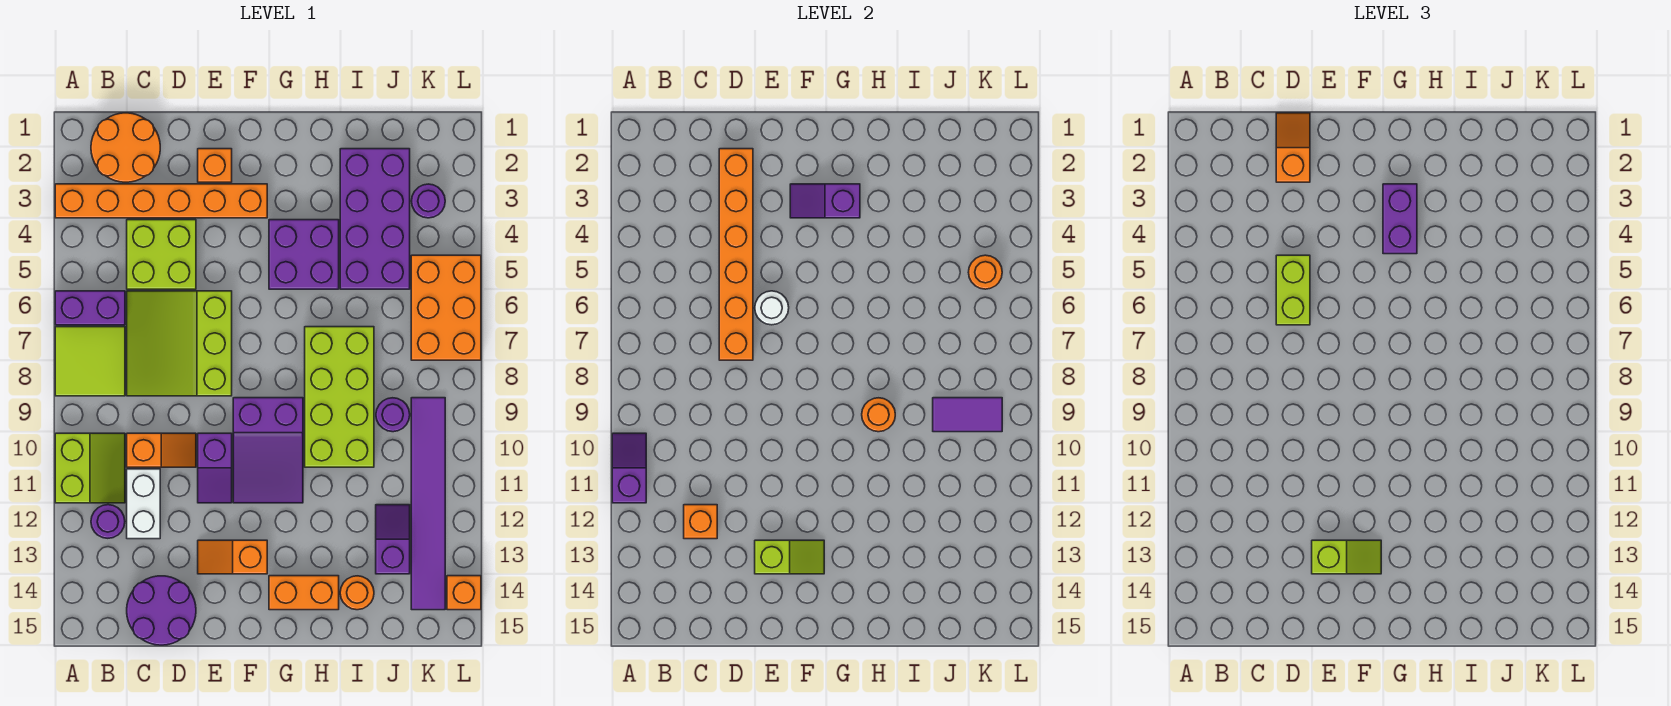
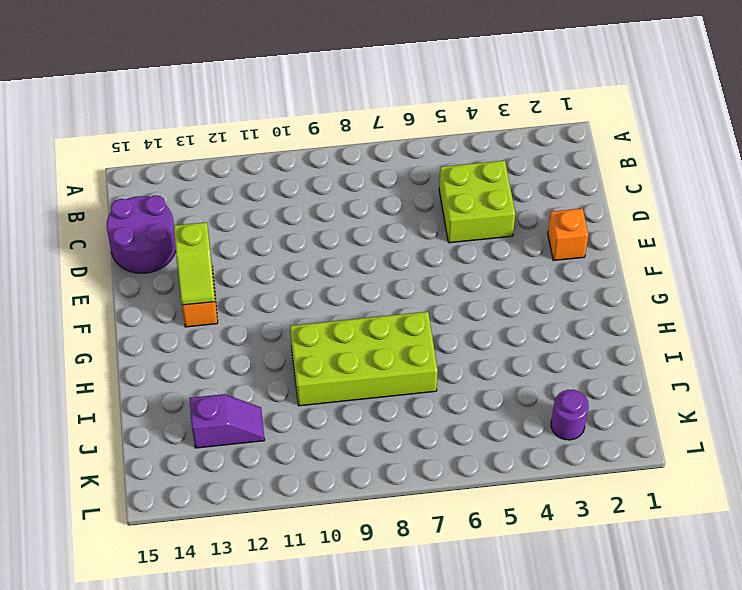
none -> orange brick A3:F3 level 1
none -> purple brick A6:B6 level 1
none -> lime tile A7:B8 level 1
none -> lime slope A10:B11 level 1 top A

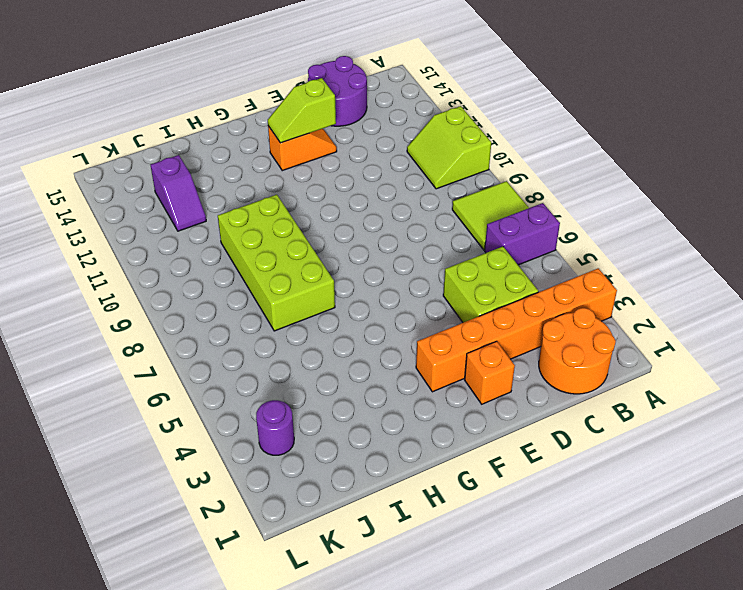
none -> purple round brick B12 level 1
none -> lime slope C6:E8 level 1 top E
none -> orange slope C10:D10 level 1 top C
none -> white brick C11:C12 level 1

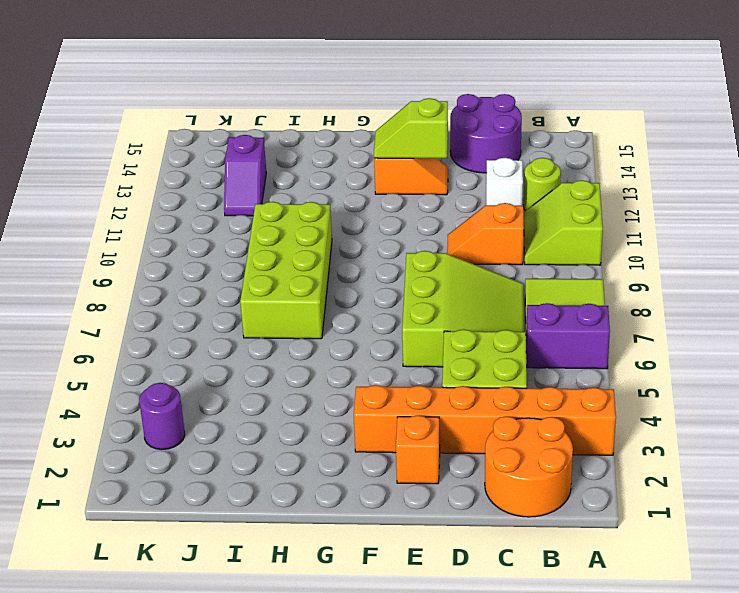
lime round brick B12 level 1 -> purple round brick B12 level 1
white brick C12 level 1 -> white brick C11:C12 level 1
none -> purple slope E10:E11 level 1 top 10
none -> purple slope F9:G11 level 1 top 9
none -> purple brick G4:H5 level 1
none -> orange brick G14:H14 level 1

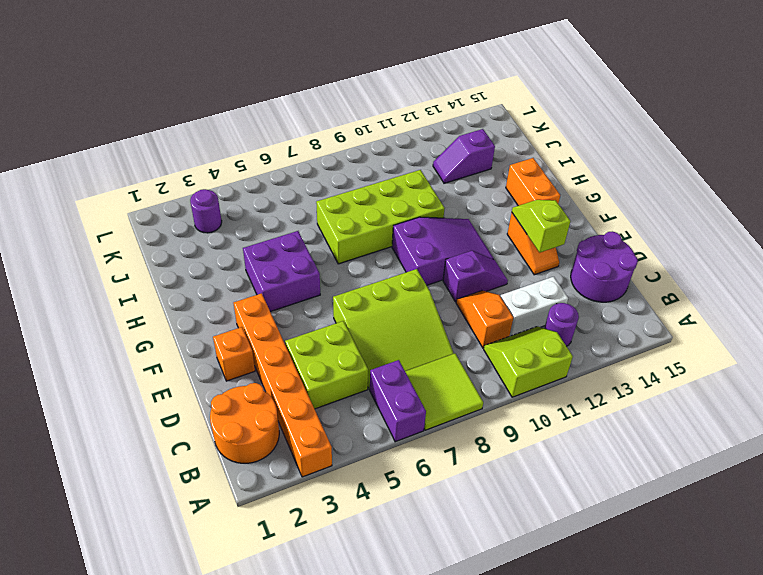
none -> purple brick I2:J5 level 1
none -> orange round brick I14 level 1
none -> purple round brick J9 level 1
none -> orange brick K5:L7 level 1

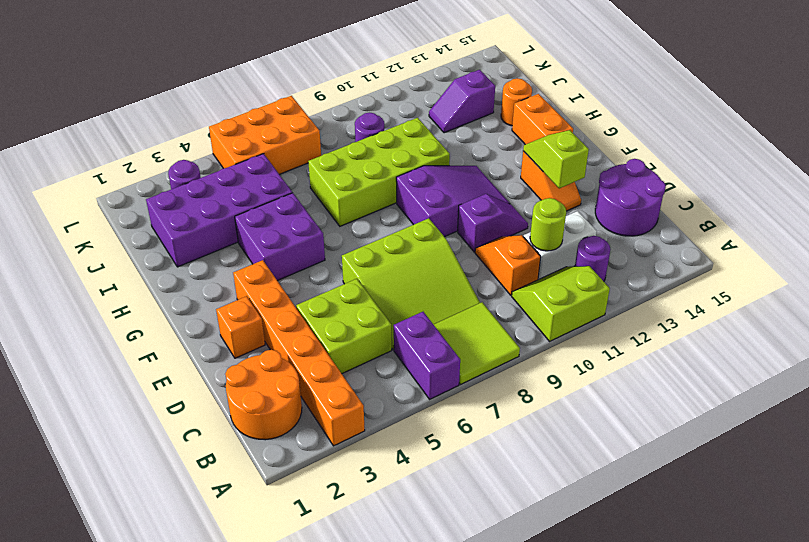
lime round brick C11 level 2 -> none
none -> purple tile K9:K14 level 1
none -> orange brick L14 level 1
none -> purple slope A10:A11 level 2 top 11
none -> orange brick C12 level 2

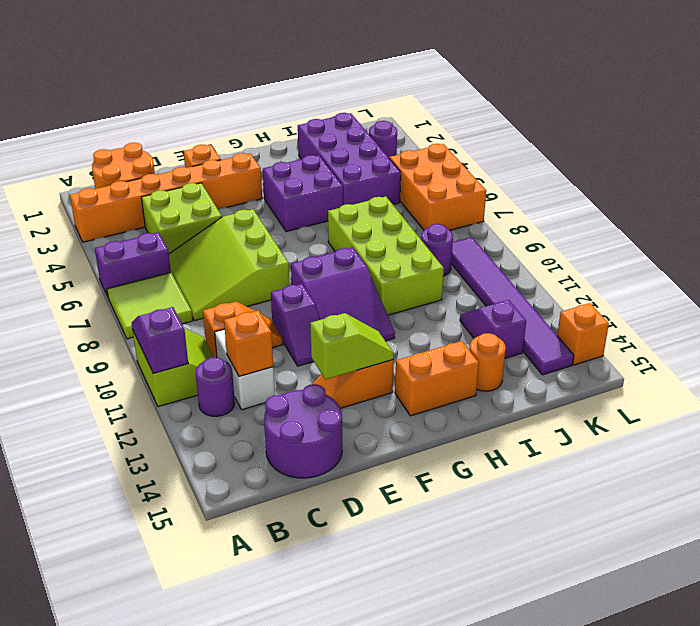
none -> orange brick D2:D7 level 2
none -> white round brick E6 level 2
none -> purple slope F3:G3 level 2 top G
none -> orange round brick H9 level 2

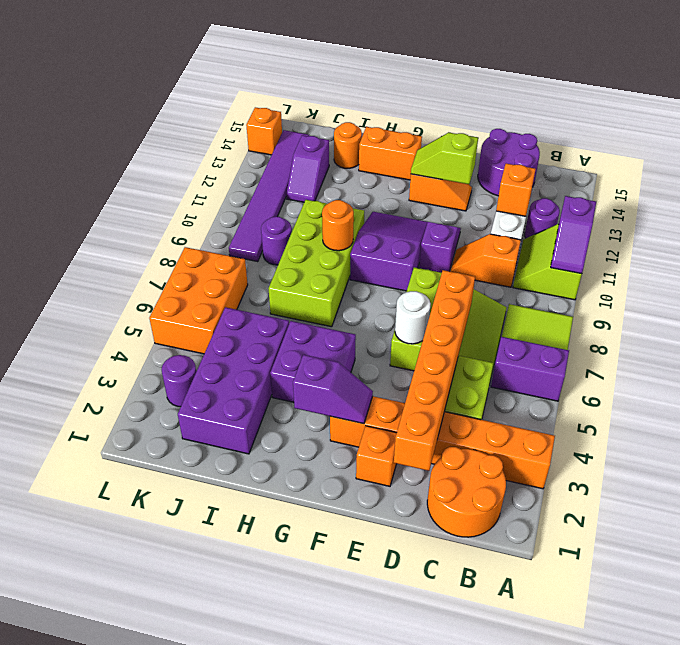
none -> purple tile J9:K9 level 2
none -> orange round brick K5 level 2
none -> orange slope D1:D2 level 3 top 2
none -> lime brick D5:D6 level 3

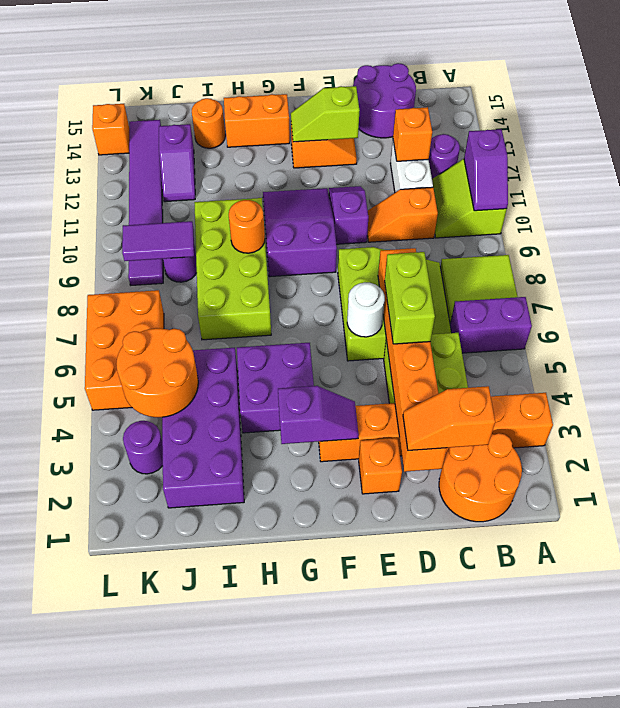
orange slope C2:D2 level 3 top C -> orange slope D1:D2 level 3 top 2
orange round brick J4:K5 level 2 -> orange round brick K5 level 2
none -> lime slope E13:F13 level 3 top E
none -> purple brick G3:G4 level 3

